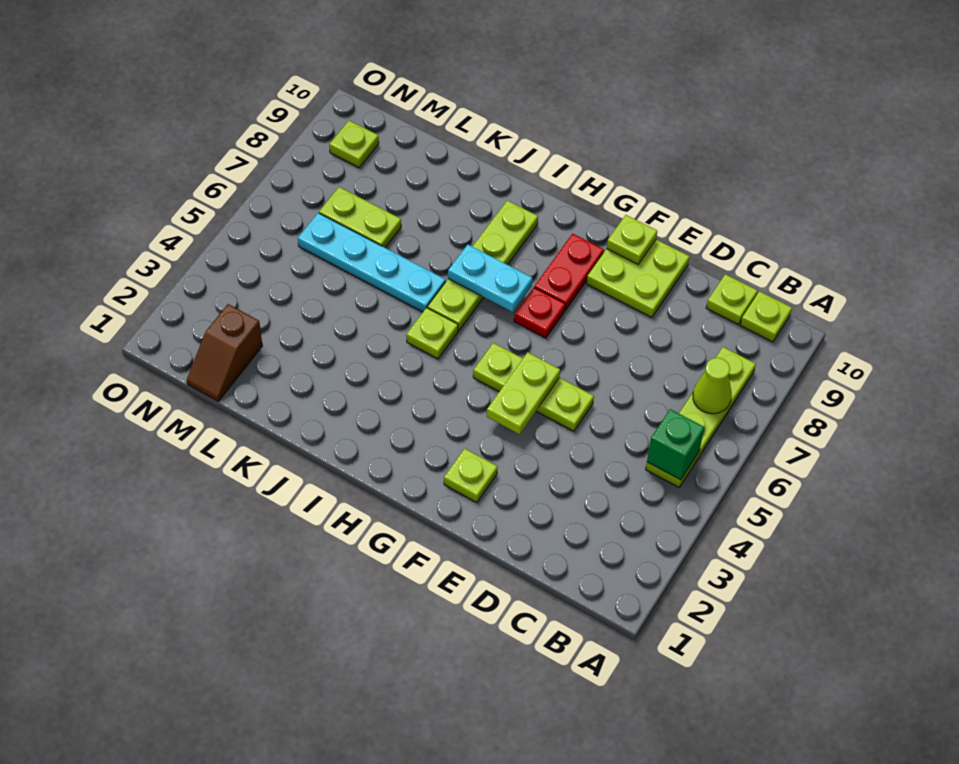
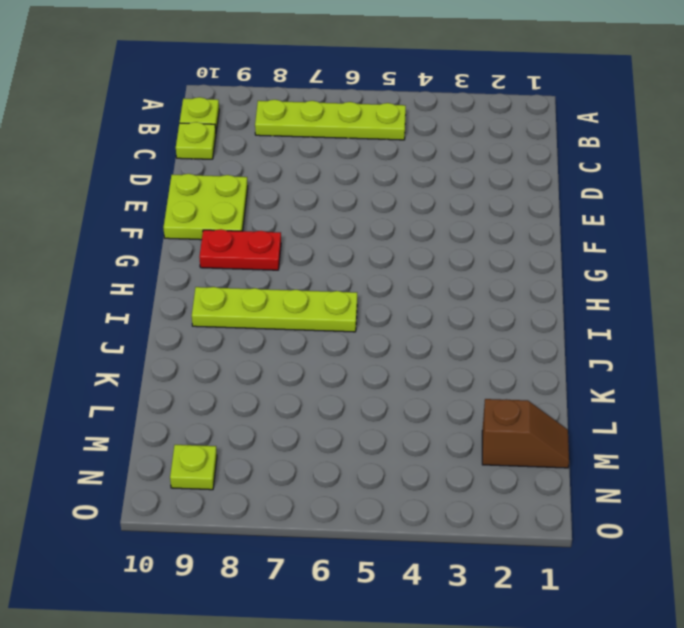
none -> lime plate E5:G5 level 1
none -> lime plate F2 level 1
none -> red plate G7 level 1

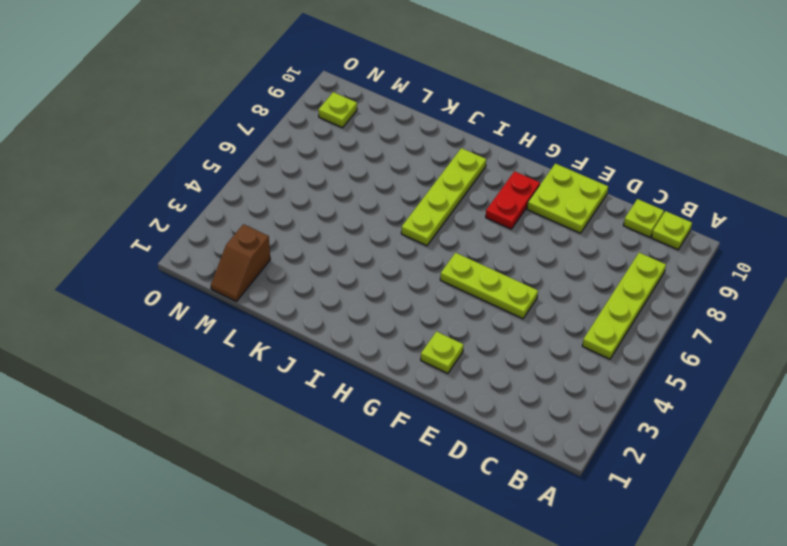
none -> red plate G7 level 1
none -> lime plate I5 level 1
none -> cyan plate J6:M6 level 1

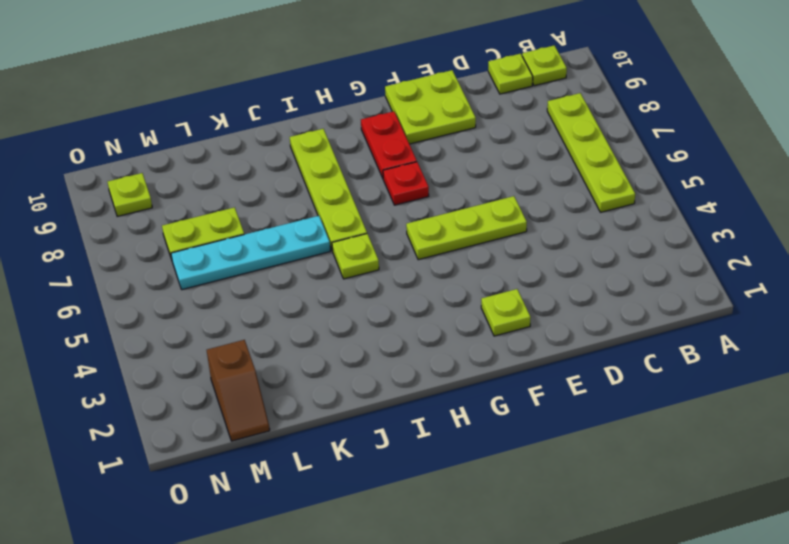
none -> green brick B5 level 2
none -> lime cone B7 level 2
none -> lime plate F4:F5 level 2

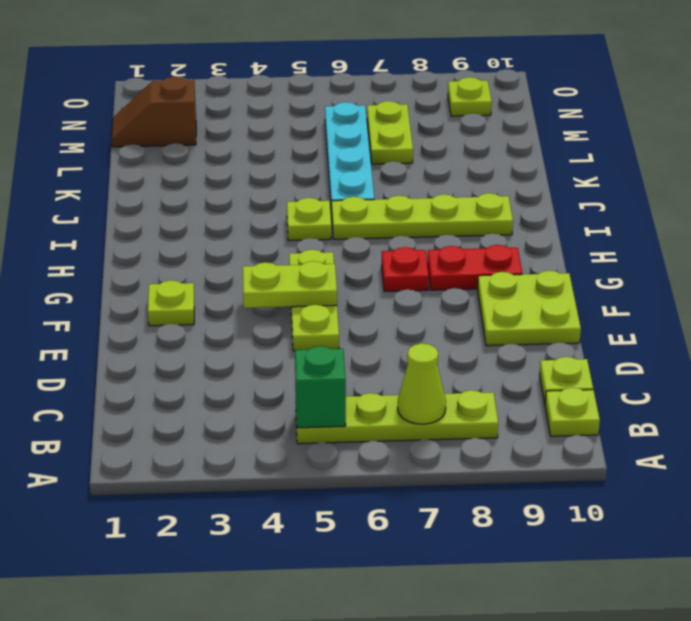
none -> lime plate F10 level 2
none -> cyan plate H7:I7 level 2

